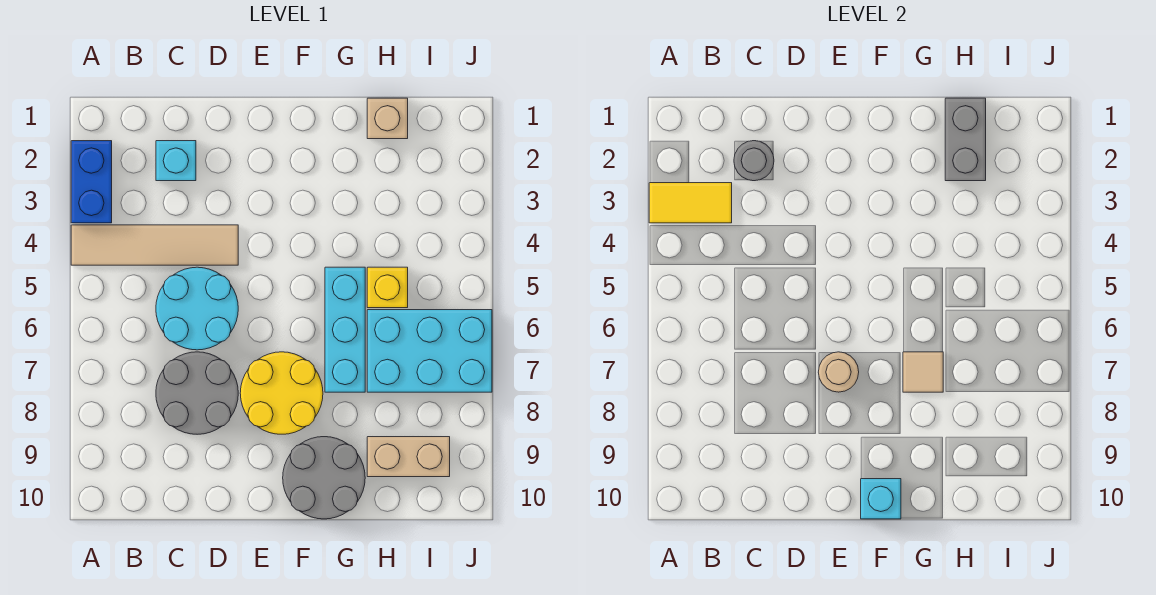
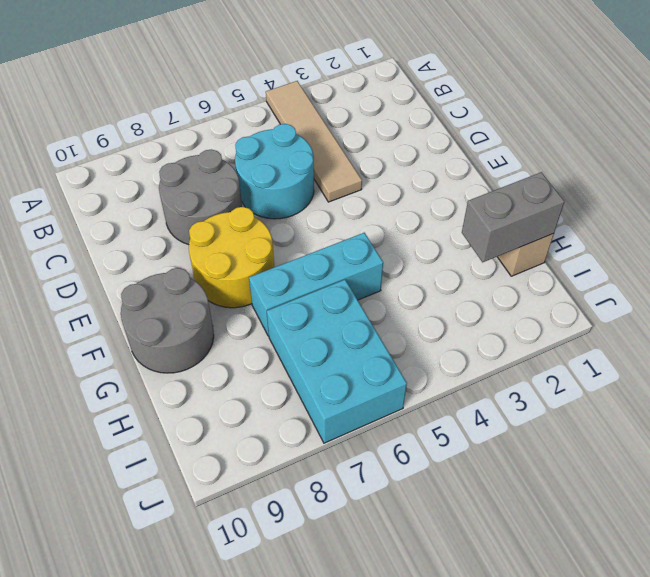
none -> blue brick A2:A3 level 1
none -> cyan brick C2 level 1
none -> yellow brick H5 level 1

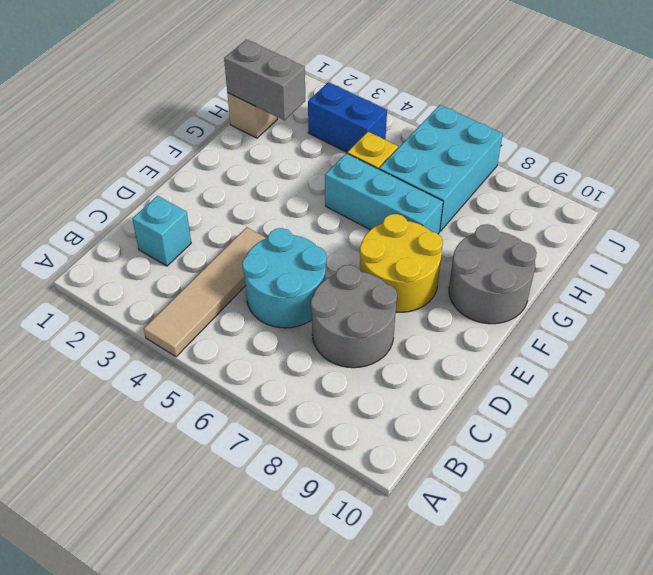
blue brick I3:I4 level 1 -> blue brick A2:A3 level 1
none -> tan brick H9:I9 level 1
none -> yellow tile A3:B3 level 2
none -> grey round brick C2 level 2

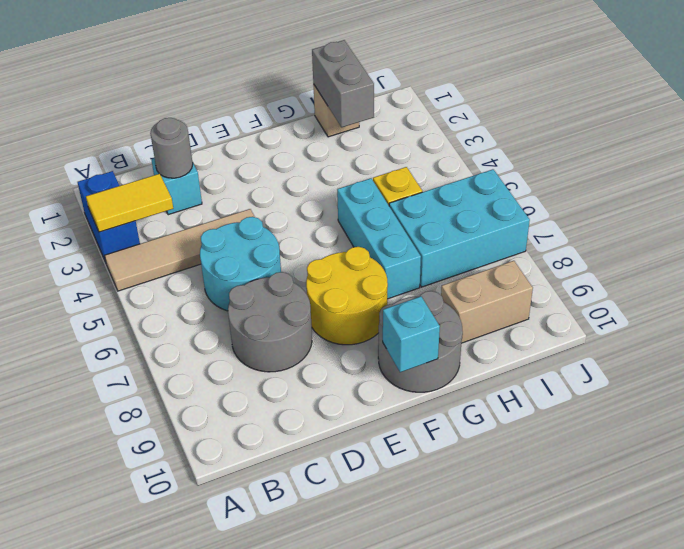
none -> tan round brick E7 level 2
none -> tan tile G7 level 2

